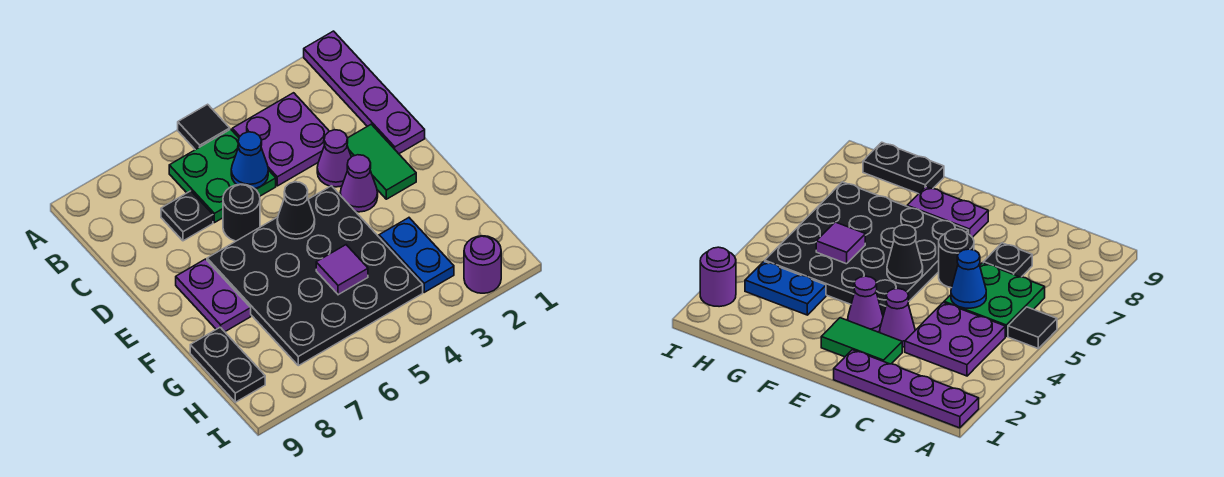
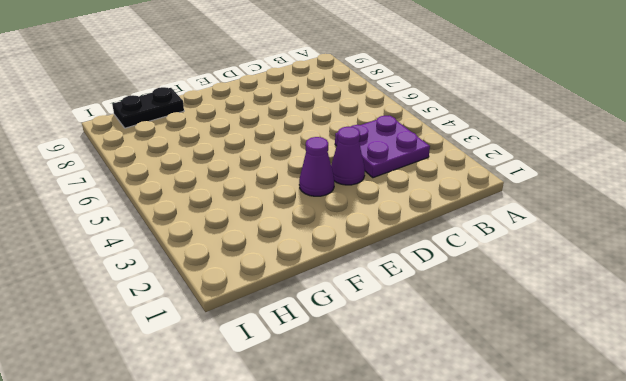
none -> purple plate A1:D1 level 1
none -> black tile A5 level 1
none -> green plate B5:C6 level 1

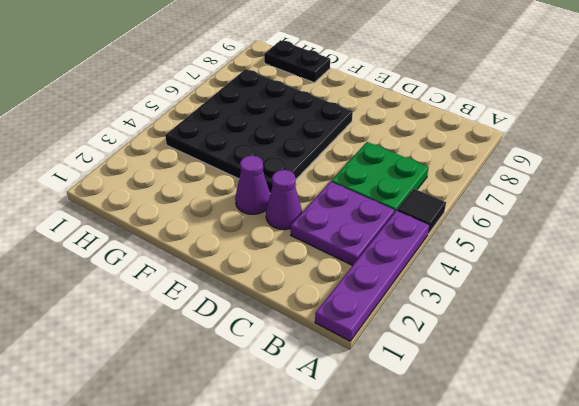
purple plate A1:A4 level 1 -> purple plate A1:D1 level 1
none -> black plate C7 level 1
none -> green tile D2:E2 level 1
none -> black round brick D6 level 1

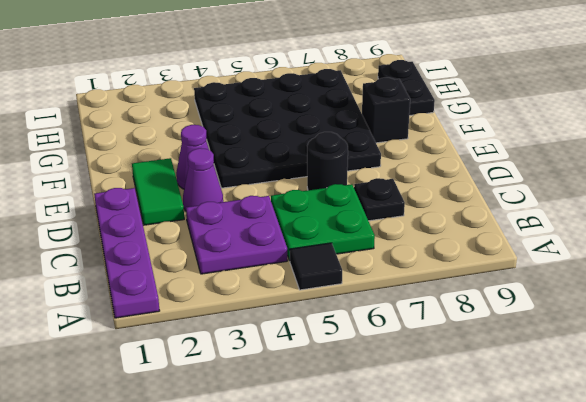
black brick F8 level 1 -> purple plate E8:F8 level 1
none -> blue plate G3:H3 level 1
none -> purple round brick I2 level 1
none -> blue cone C5 level 2

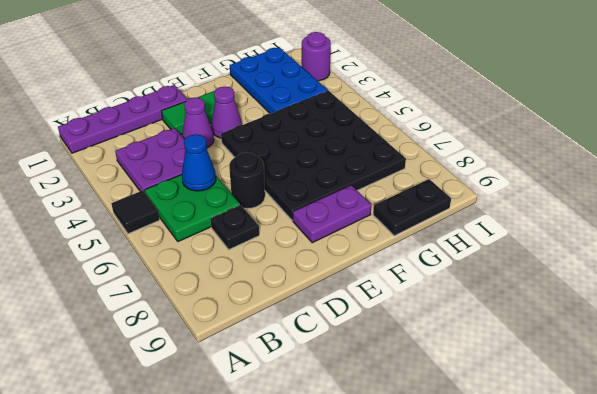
blue plate G1:H3 level 1 -> blue plate G3:H3 level 1
none -> black cone E5 level 2
none -> purple tile G5 level 2

